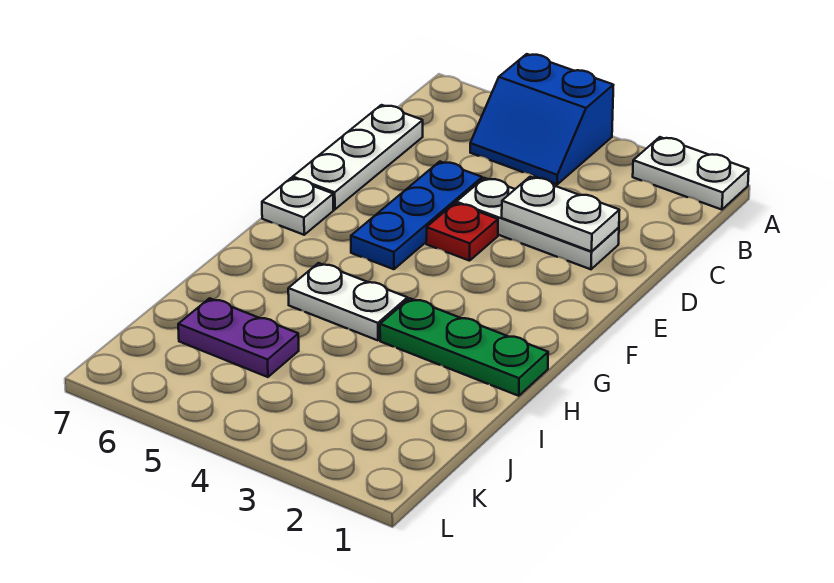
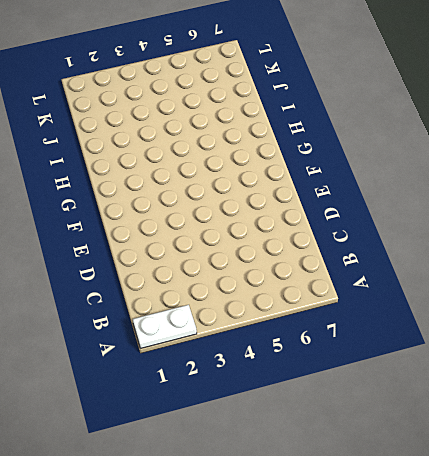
none -> blue slope A4:B5 level 1 top A
none -> white plate C7:E7 level 1

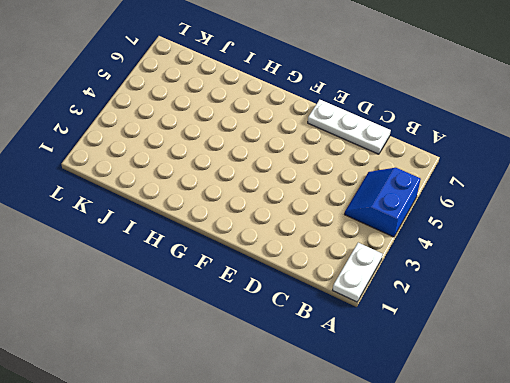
none -> white plate D2:D4 level 1
none -> blue plate D5:F5 level 1

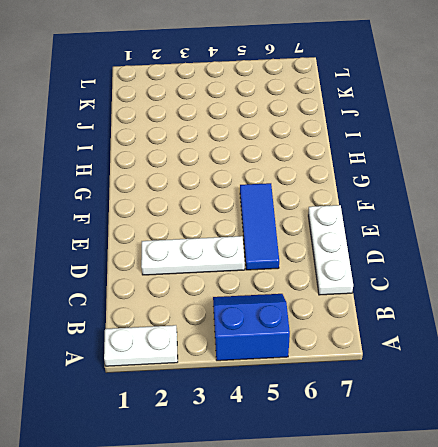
blue tile D5:F5 level 1 -> blue plate D5:F5 level 1
none -> red plate E4 level 1
none -> white plate F7 level 1

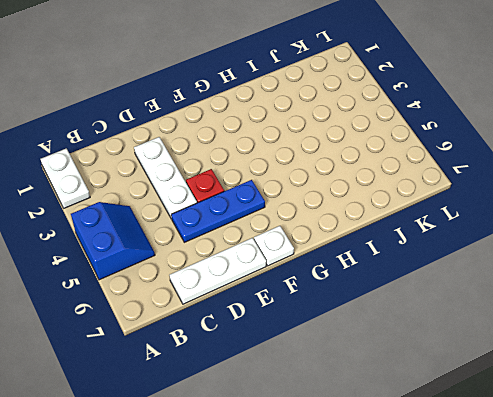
none -> green plate H1:H3 level 1
none -> white plate H4:H5 level 1

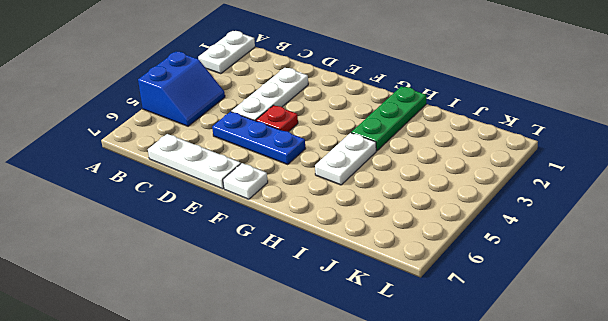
none -> purple plate J5:J6 level 1
none -> white plate D2:D3 level 2

